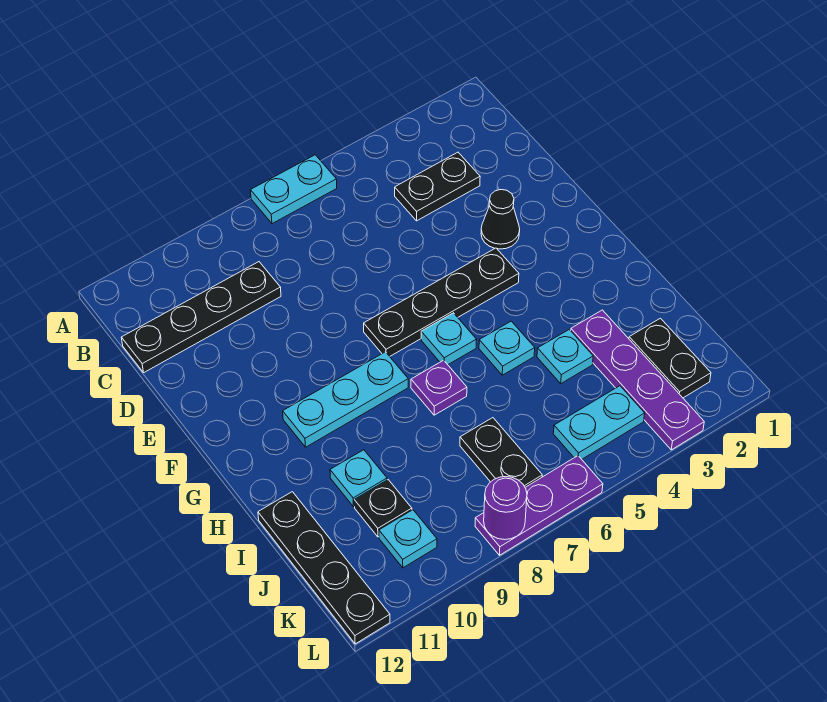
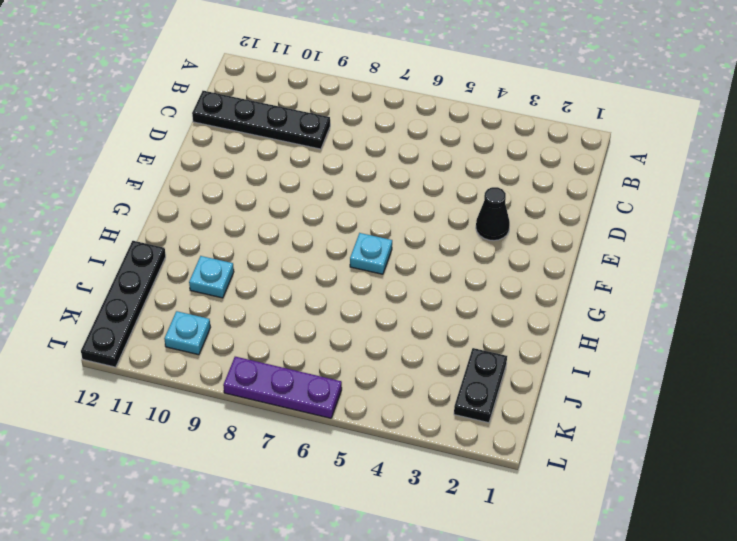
none -> cyan plate A6:A7 level 1
none -> black plate C3:C4 level 1
none -> black plate F4:F7 level 1

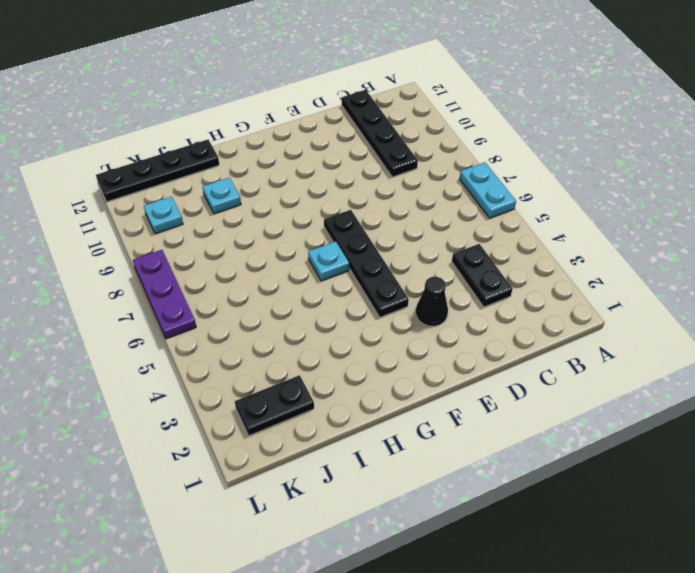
none -> cyan plate G8:G10 level 1
none -> cyan plate H5 level 1
none -> purple plate H7 level 1

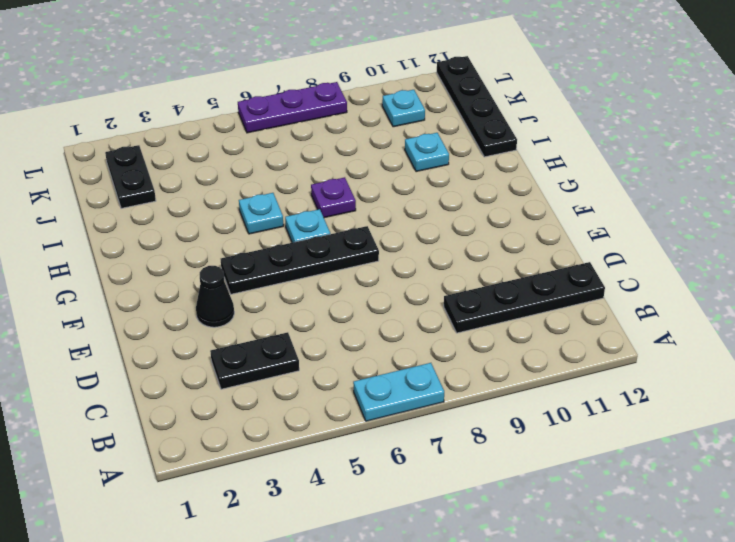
none -> cyan plate G8:G10 level 1
none -> purple plate I3:L3 level 1
none -> cyan plate I4 level 1

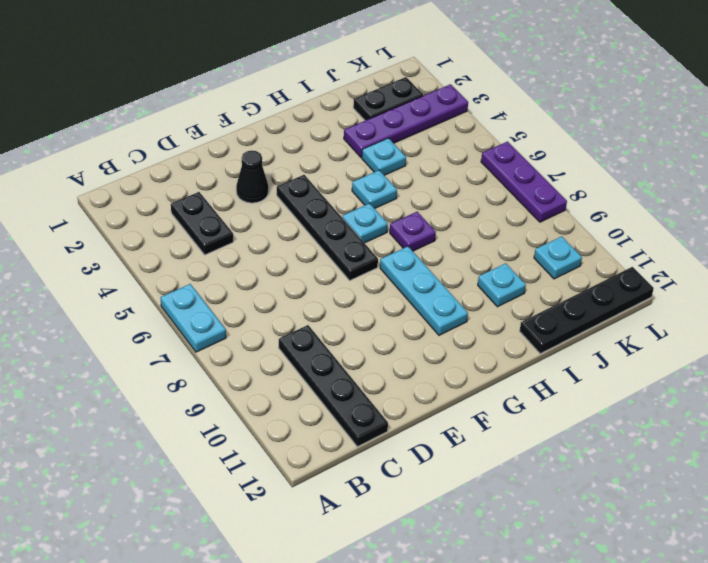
none -> black plate J7:K7 level 1
none -> black plate J10 level 1
none -> cyan plate K4:K5 level 1

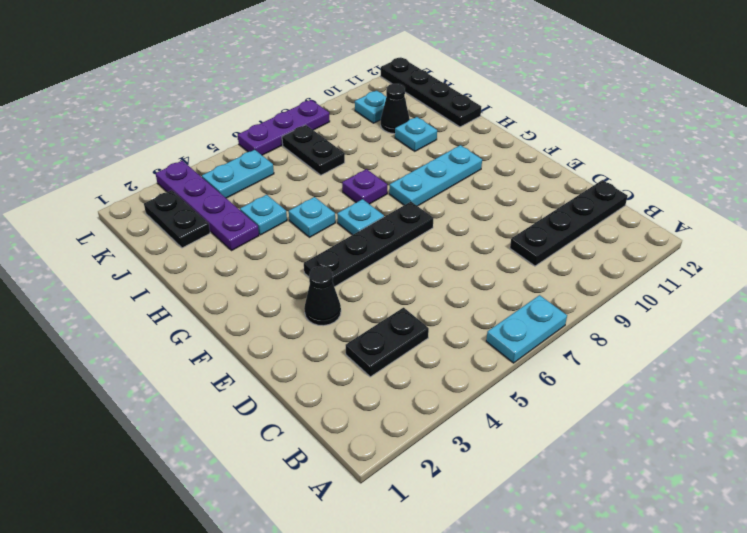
black cone J10 level 1 -> black plate J10 level 1
none -> purple round brick L8 level 2

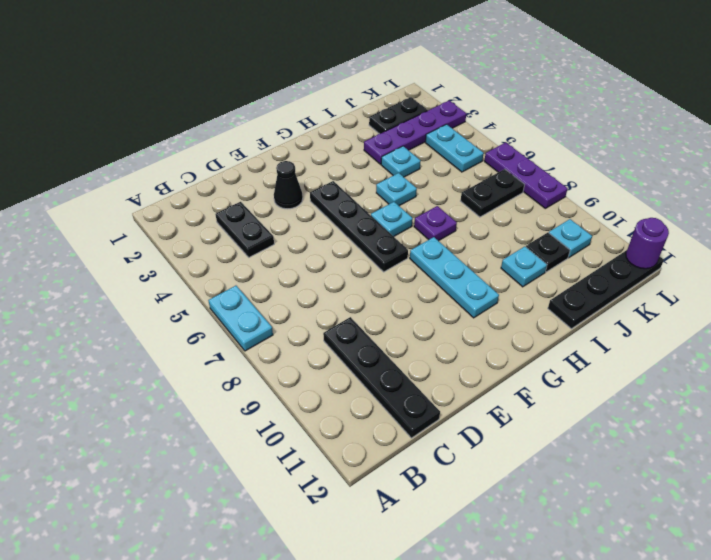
purple round brick L12 level 2 -> purple round brick L8 level 2

